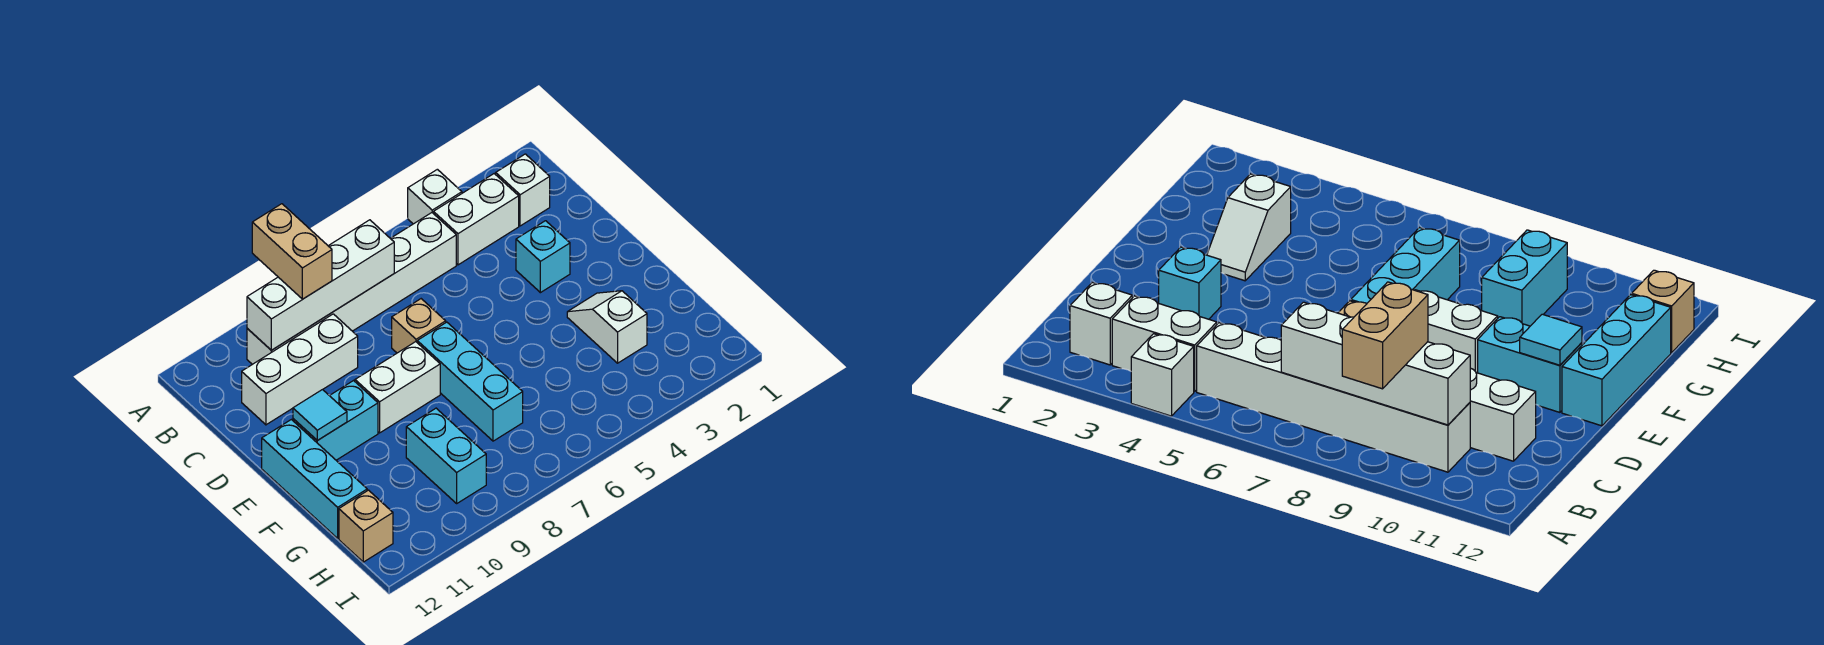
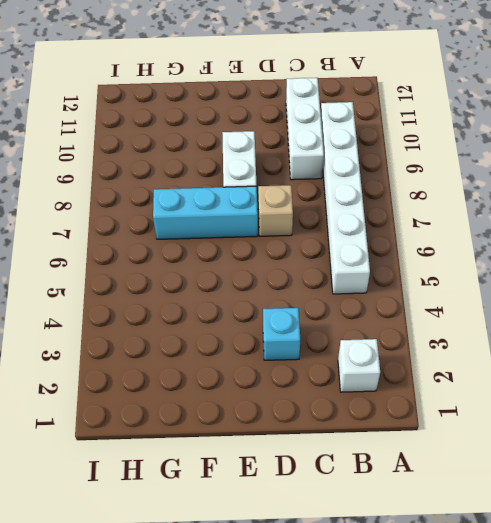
none -> white brick A4 level 1
none -> white brick B3:B4 level 1
none -> cyan brick E10:E11 level 1

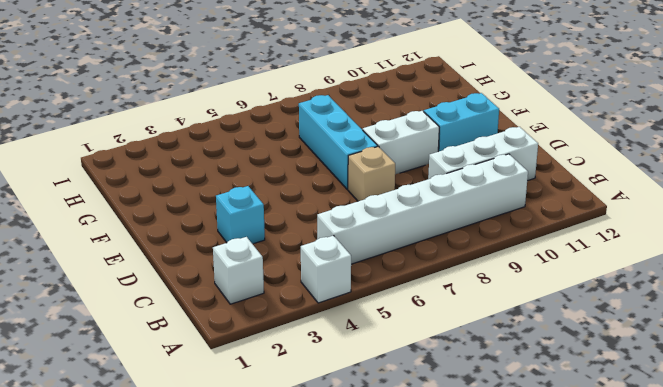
none -> white brick B3:B4 level 1
none -> cyan brick E12:G12 level 1
none -> white slope F3:G3 level 1 top G

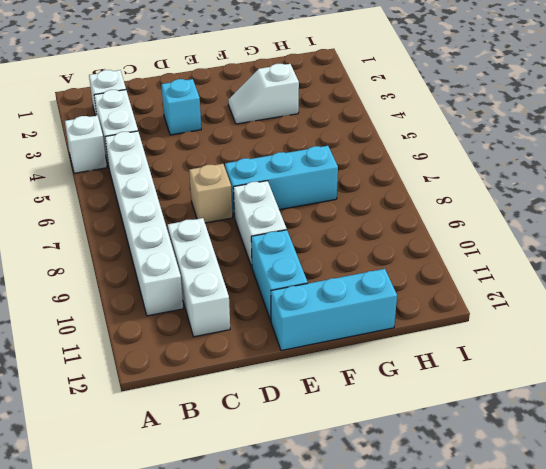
none -> cyan brick G9:H9 level 1
none -> tan brick H12 level 1
none -> white brick B7:B10 level 2

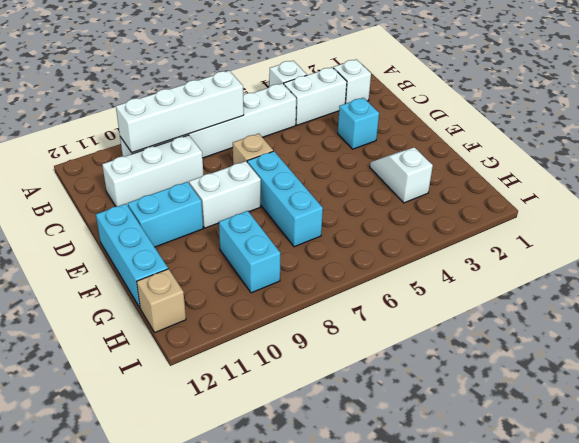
none -> cyan tile E11 level 2
none -> tan brick A9:B9 level 3

